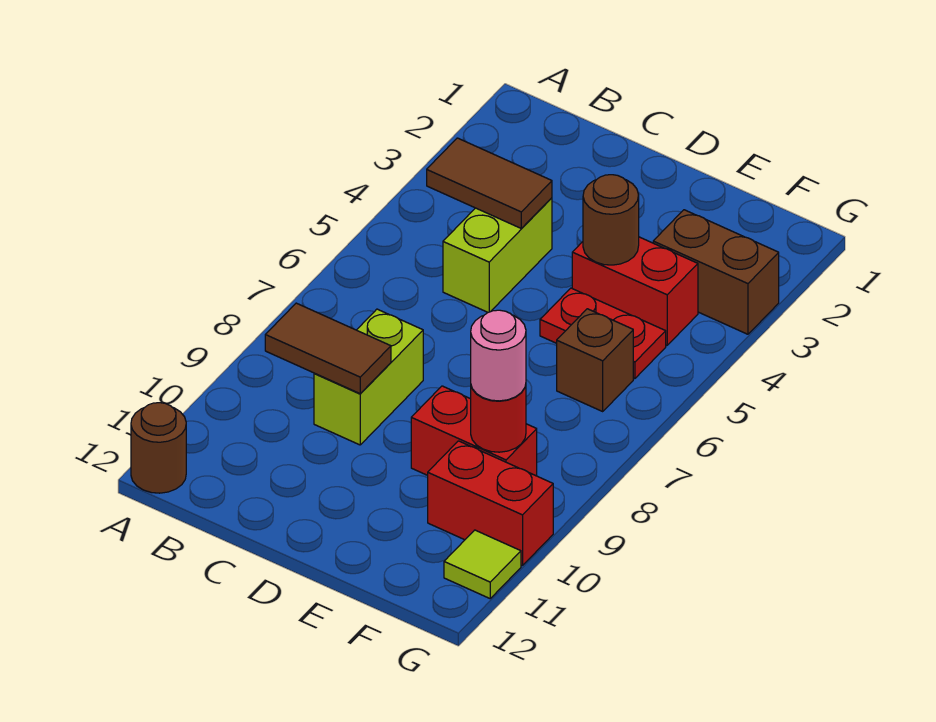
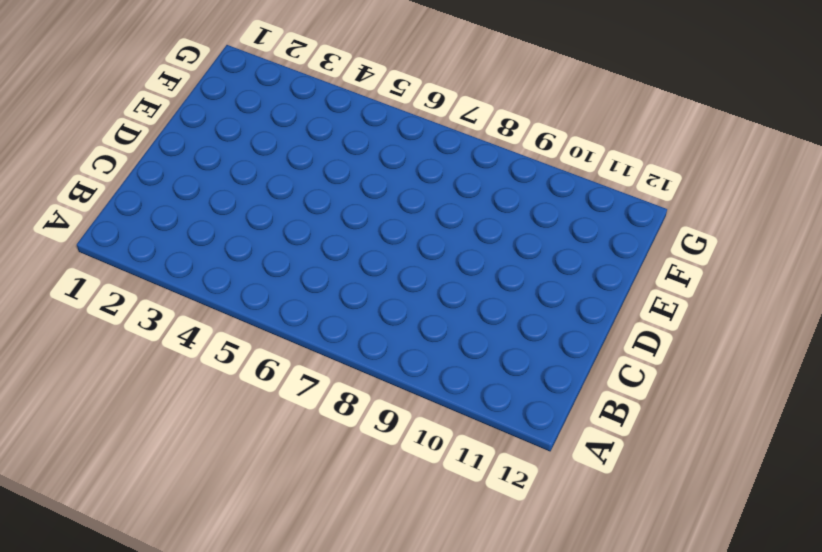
none -> brown round brick A12 level 1
none -> lime brick C4:C5 level 1
none -> lime brick C8:C9 level 1

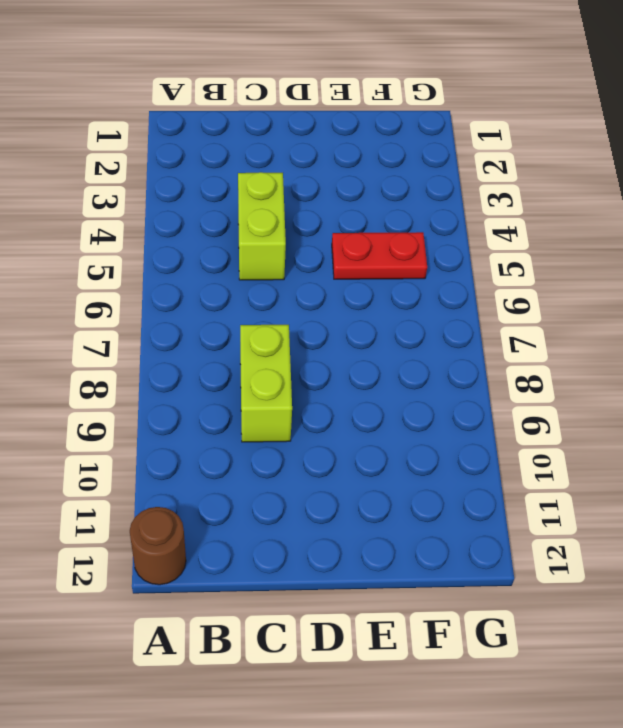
none -> red brick E4:F4 level 1
none -> red brick E9:F9 level 1
none -> brown brick F3:G3 level 1

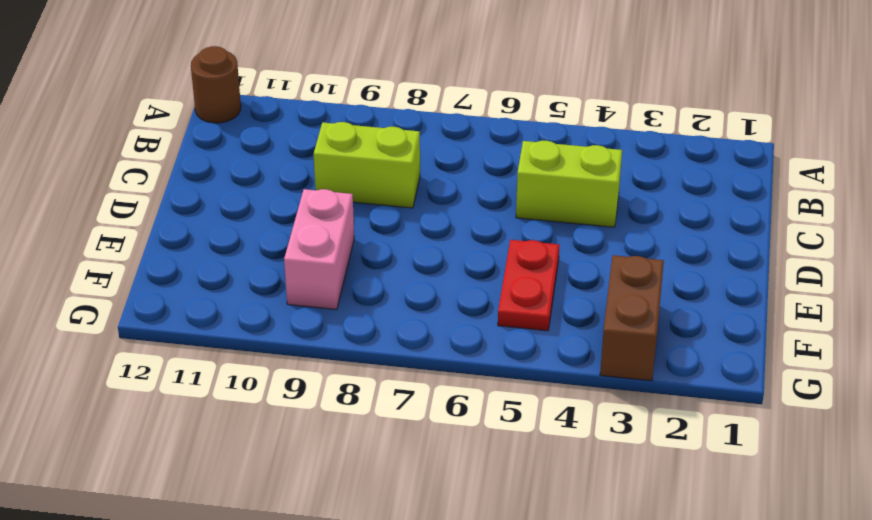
pink brick E9:F9 level 1 -> red brick E9:F9 level 1
none -> red brick E4:F4 level 1
none -> brown brick F6 level 1
none -> red brick F10:G10 level 1

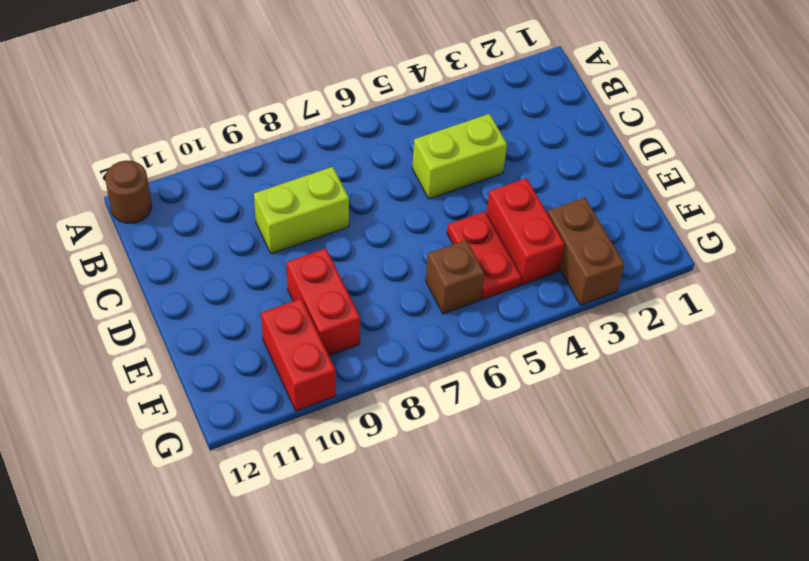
none -> lime tile G11 level 1
none -> brown tile B4:C4 level 2
none -> brown tile B9:C9 level 2

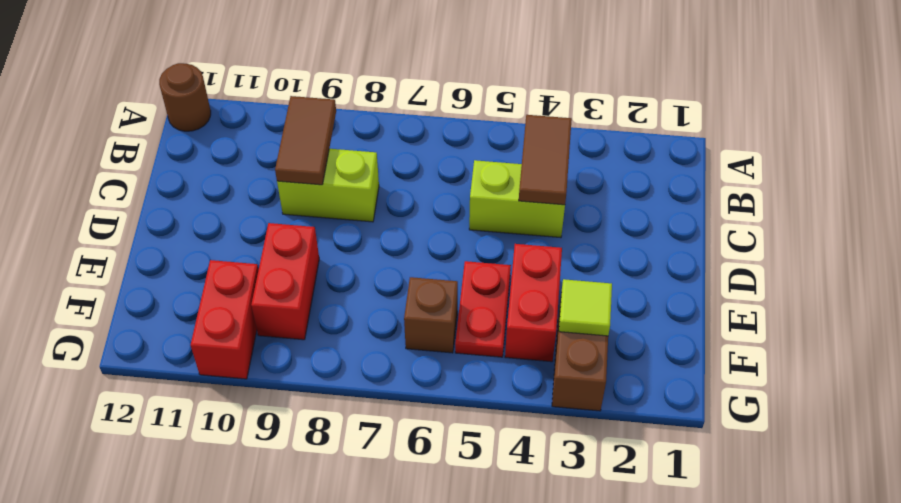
lime tile F3 level 2 -> lime tile G11 level 1
none -> brown round brick E4 level 2
none -> red round brick F9 level 2
none -> pink round brick F9 level 3

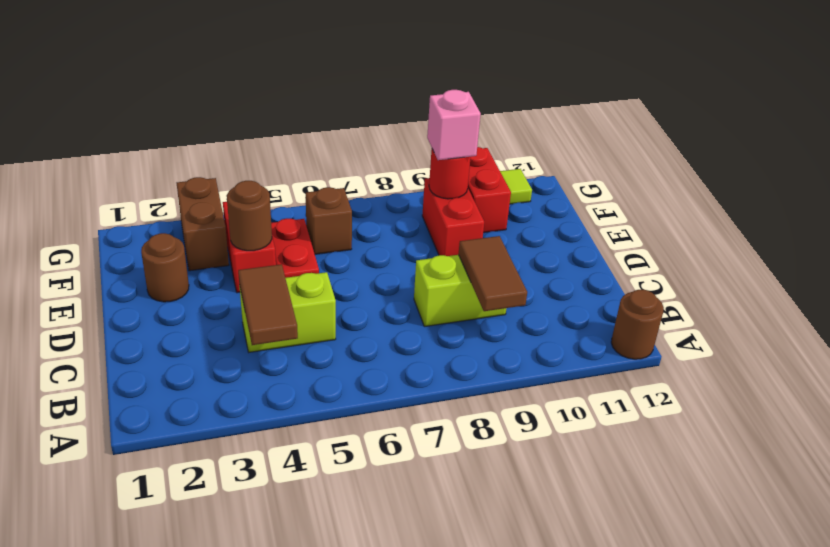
brown round brick E2 level 1 -> none
pink brick F9 level 3 -> pink round brick F9 level 3

